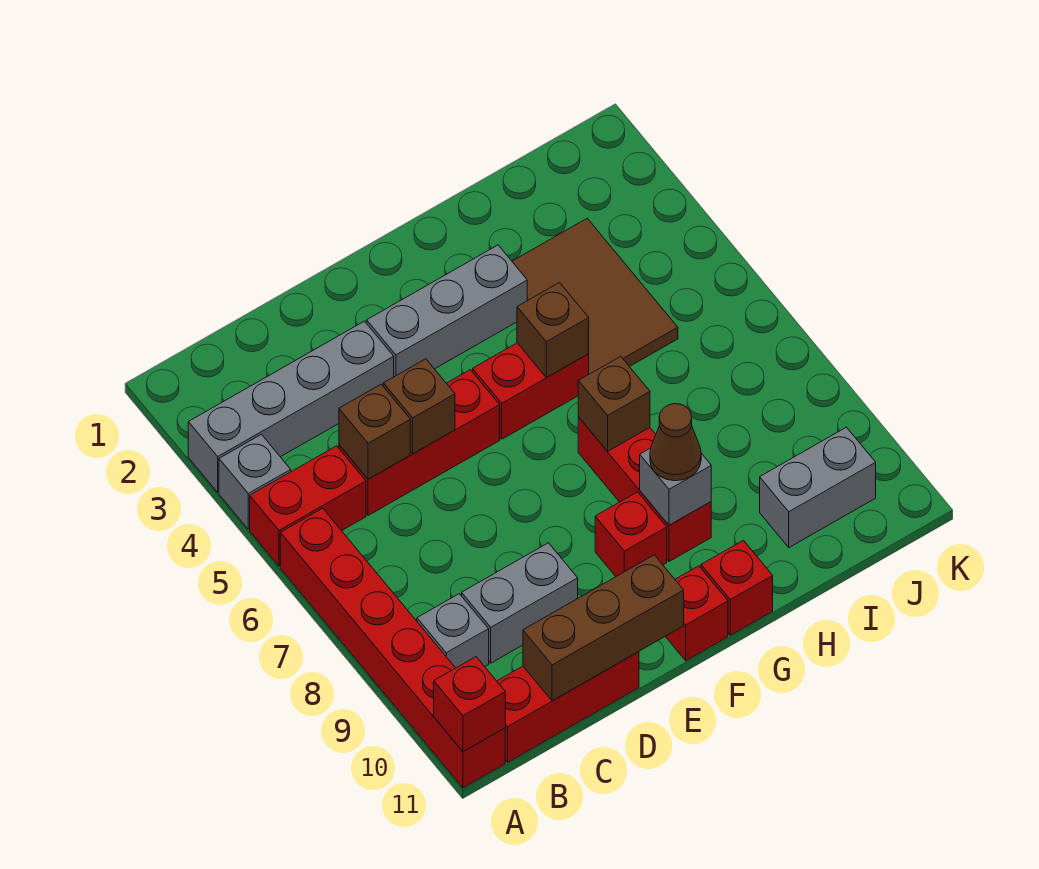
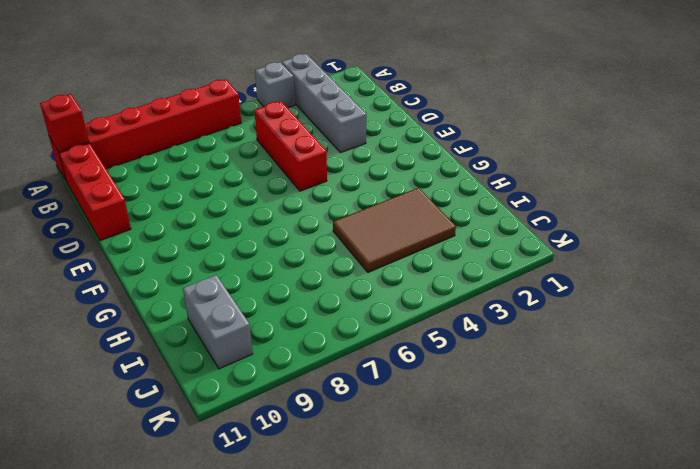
none -> red brick A5:B5 level 1
none -> grey brick B9 level 1
none -> grey brick C9:D9 level 1

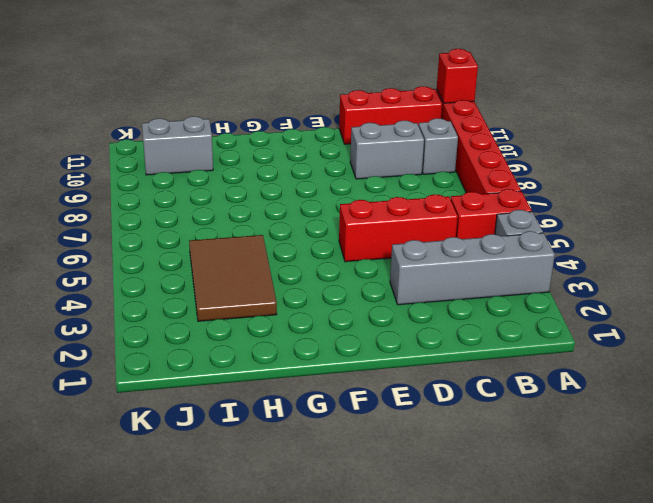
none -> grey brick E3:G3 level 1
none -> red brick F5:G5 level 1
none -> red brick F9 level 1

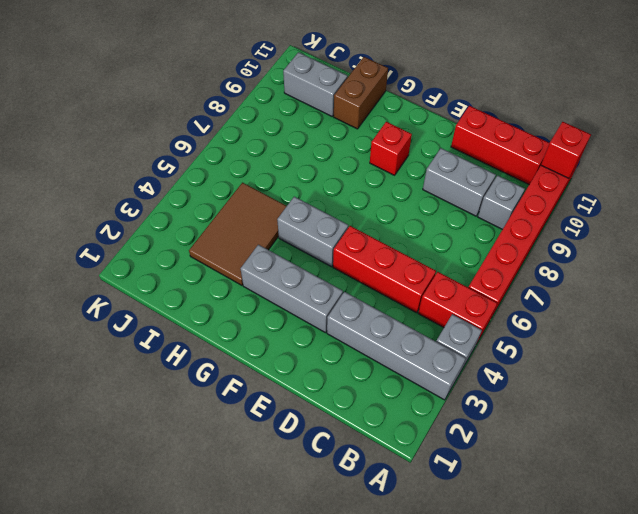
grey brick F5:G5 level 1 -> red brick F5:G5 level 1
brown brick H10:H11 level 1 -> none
none -> red brick F11 level 1
none -> red brick G7:G9 level 1
none -> red brick G11 level 1

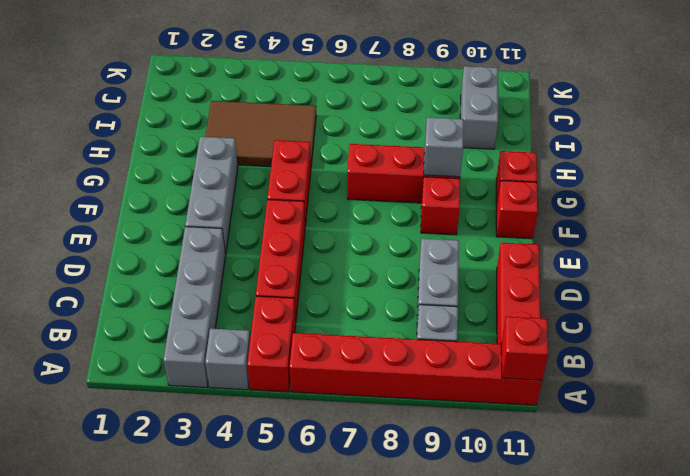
none -> brown brick C5 level 2
none -> brown brick C11:E11 level 2
none -> brown brick D5 level 2

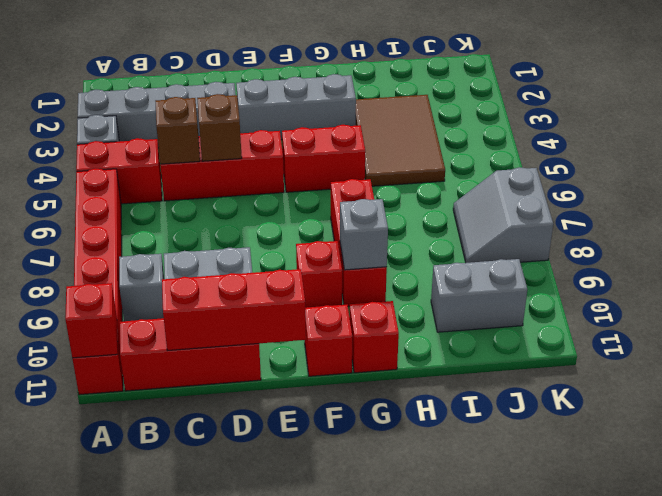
red brick C11:E11 level 2 -> brown brick C11:E11 level 2
grey slope J7:K8 level 1 top K -> none
none -> brown brick G5 level 2
none -> brown brick G7 level 2
none -> brown cone G9 level 3

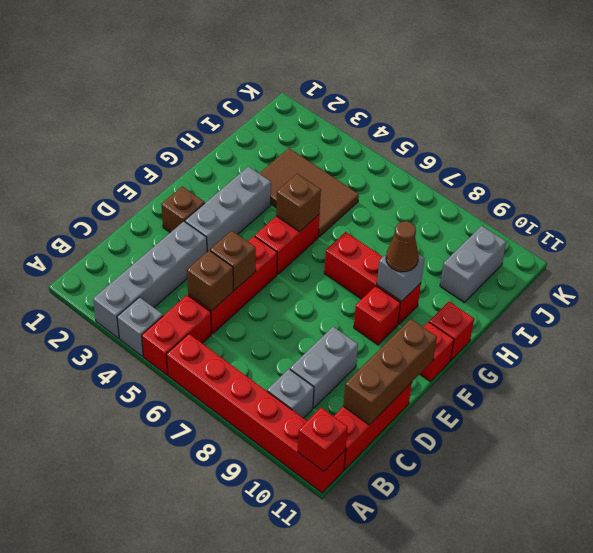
brown brick E2 level 1 -> brown brick G7 level 2

